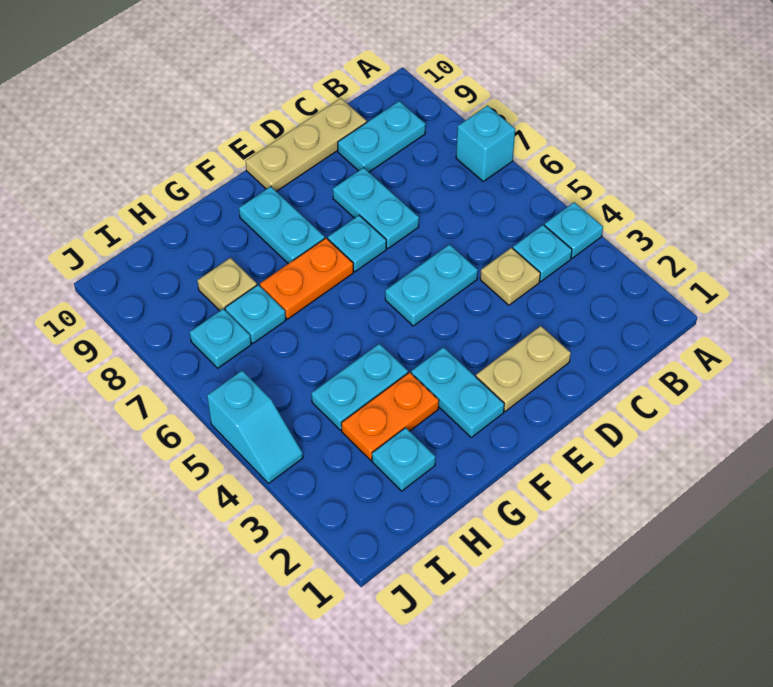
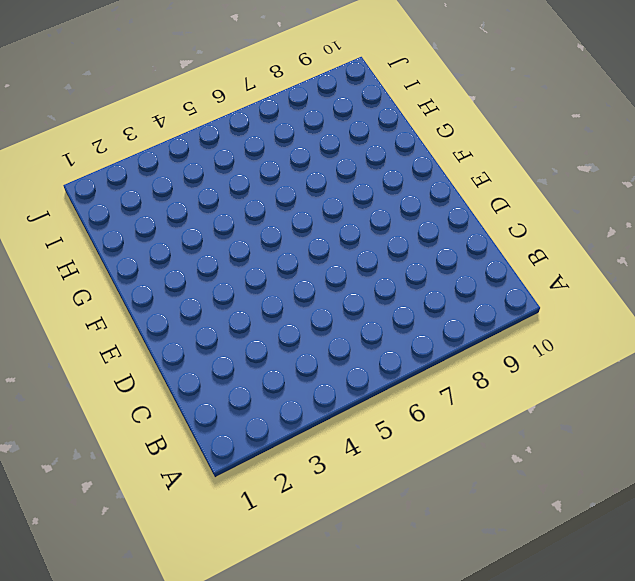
none -> cyan plate A4 level 1
none -> cyan brick A7 level 1
none -> cyan plate B4 level 1

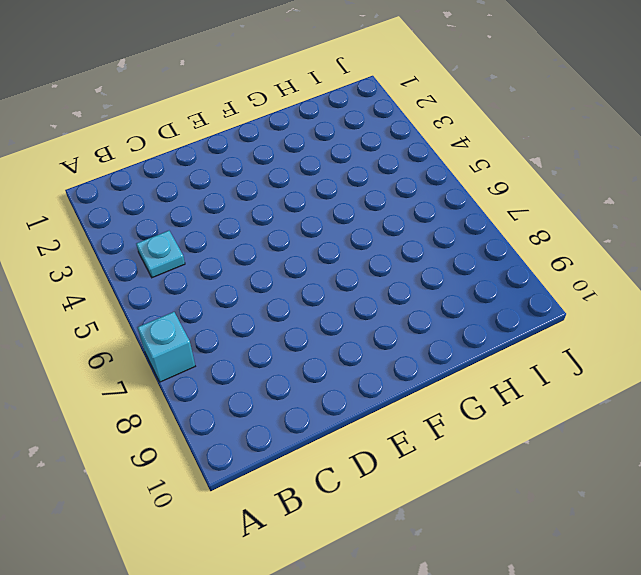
none -> cyan plate A4 level 1
none -> cyan plate B9:C9 level 1
none -> tan plate C4 level 1

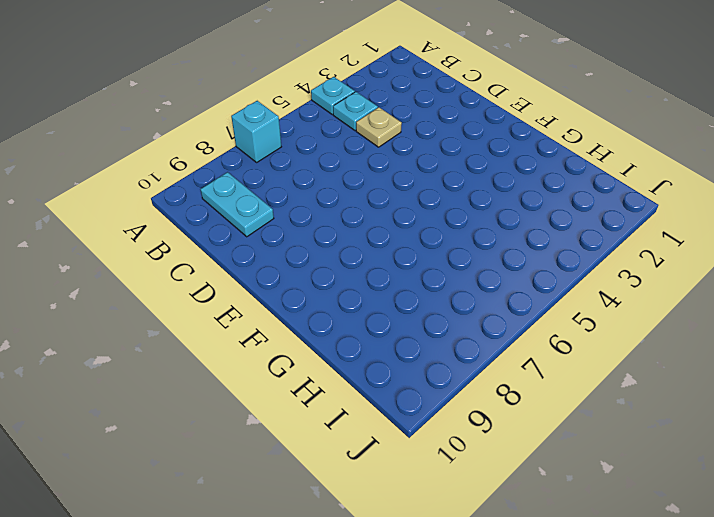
none -> tan plate C10:E10 level 1
none -> tan plate D2:E2 level 1
none -> cyan plate D5:E5 level 1

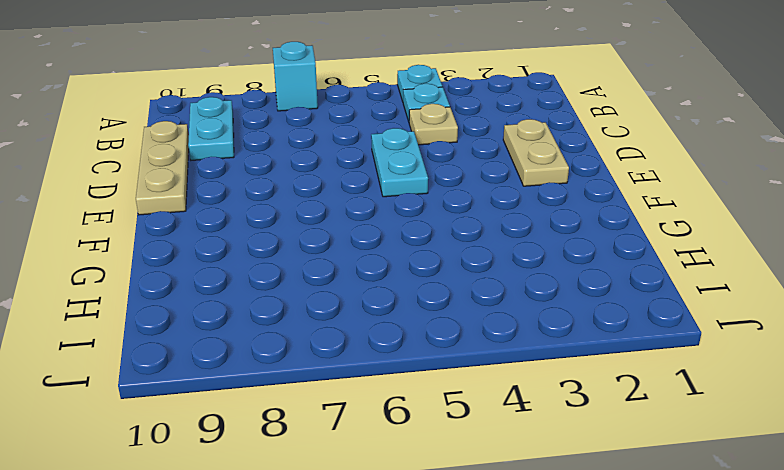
none -> cyan plate D7:D8 level 1
none -> cyan plate E7 level 1
none -> cyan plate F2:F3 level 1

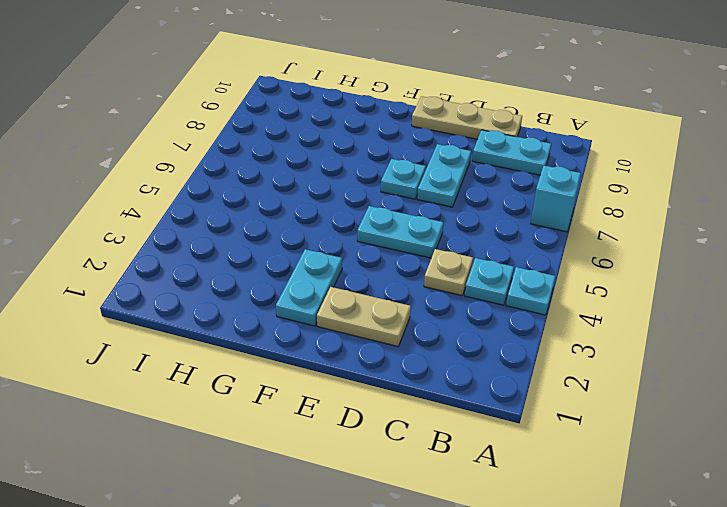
none -> orange plate F7:G7 level 1
none -> cyan plate F8:F9 level 1
none -> orange plate G3:H3 level 1

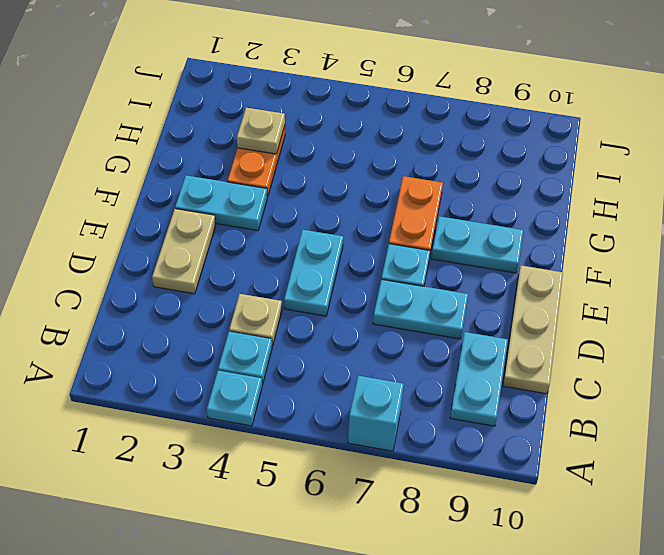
tan plate H3 level 2 -> tan plate H8 level 1
none -> cyan plate G4:H4 level 1
none -> cyan plate H2 level 1
none -> cyan plate H7 level 1

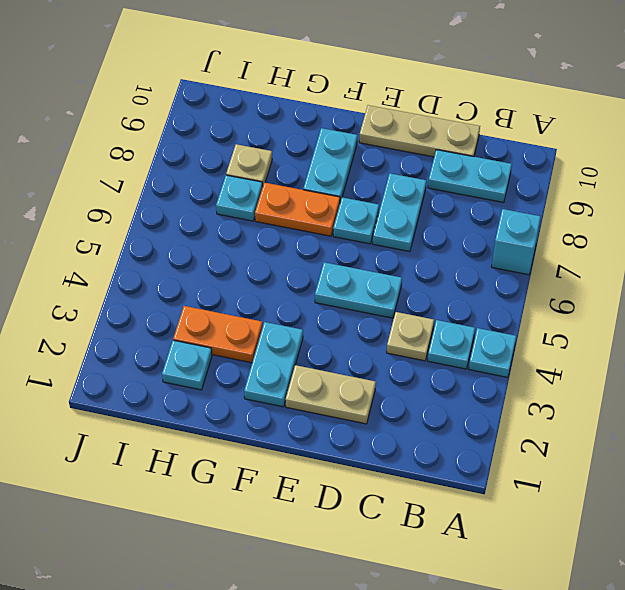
none -> cyan plate G4:H4 level 1
none -> cyan plate I7 level 1
none -> cyan slope J4:J5 level 1 top 5

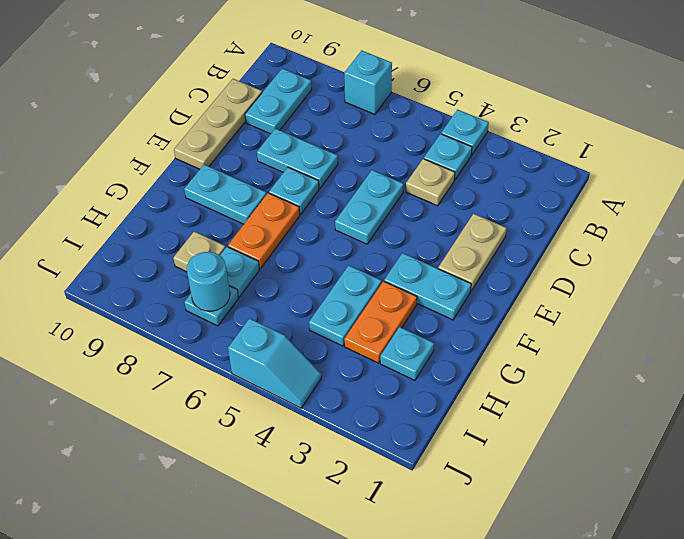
cyan round brick I7 level 2 -> none

